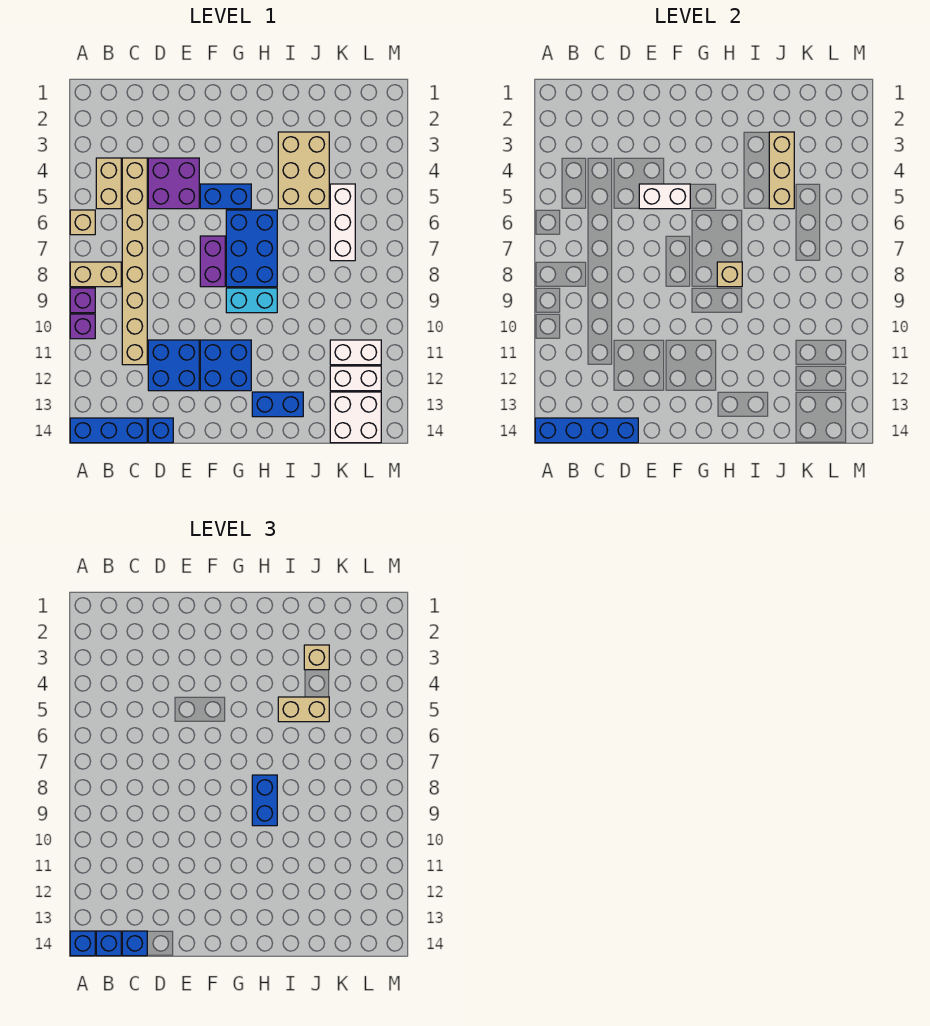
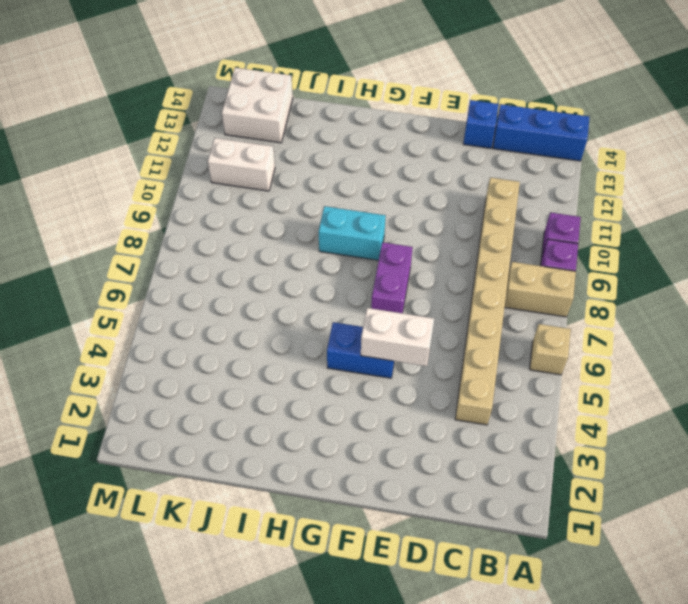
none -> tan brick B4:B5 level 1
none -> purple brick D4:E5 level 1
none -> blue brick D11:E12 level 1
none -> blue brick F11:G12 level 1

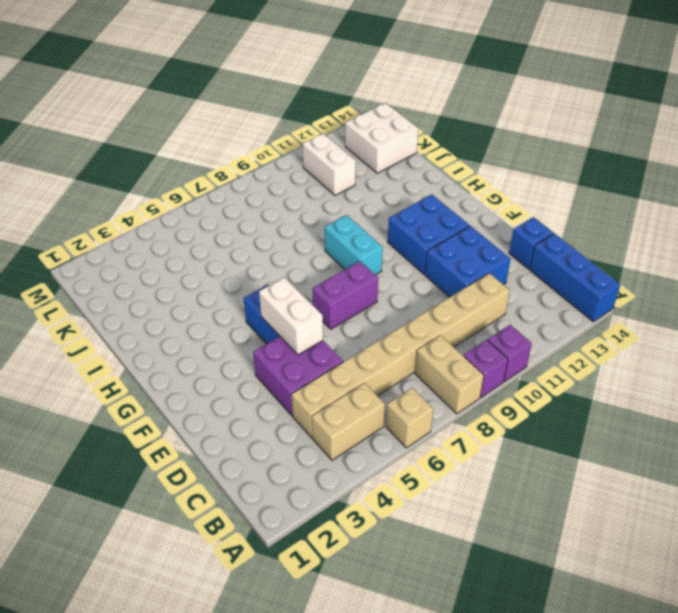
none -> blue brick G6:H8 level 1
none -> blue brick H13:I13 level 1
none -> tan brick I3:J5 level 1
none -> white brick K5:K7 level 1

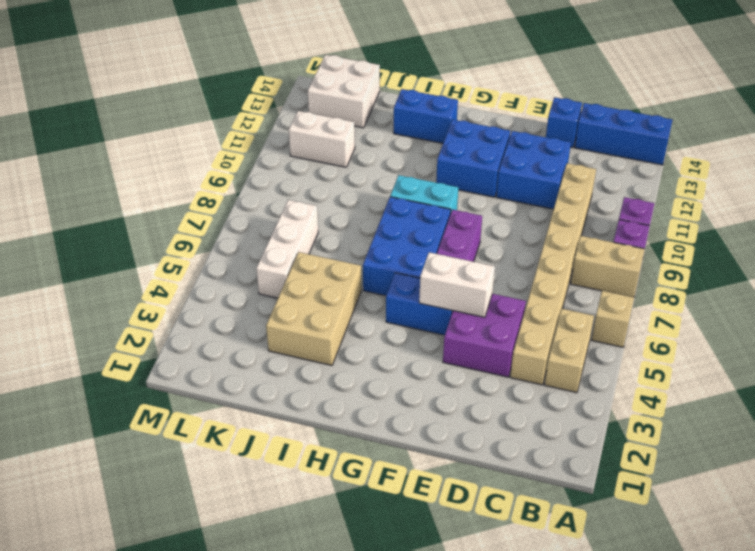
none -> white brick K12:L12 level 1
none -> blue brick A14:D14 level 2
none -> tan brick H8 level 2
none -> tan brick J3:J5 level 2

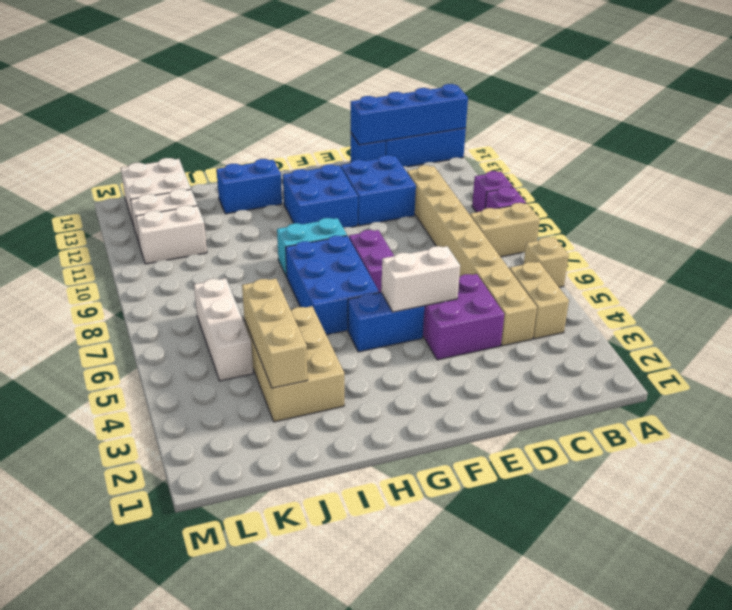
none -> tan brick H8 level 2
none -> blue brick A14 level 3
none -> blue brick B14 level 3
none -> blue brick C14 level 3

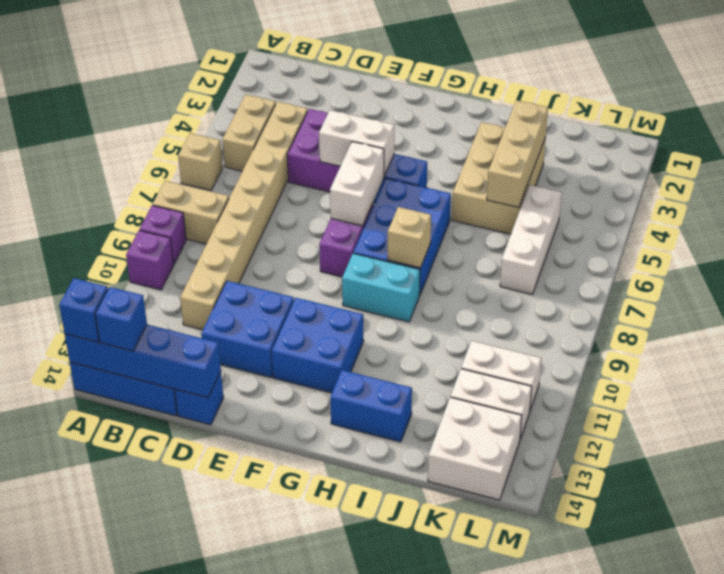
white brick F6:F7 level 2 -> none
none -> blue brick C14 level 3
none -> blue brick H8:H9 level 3
none -> tan brick I5:J5 level 3
none -> tan brick J3 level 3

